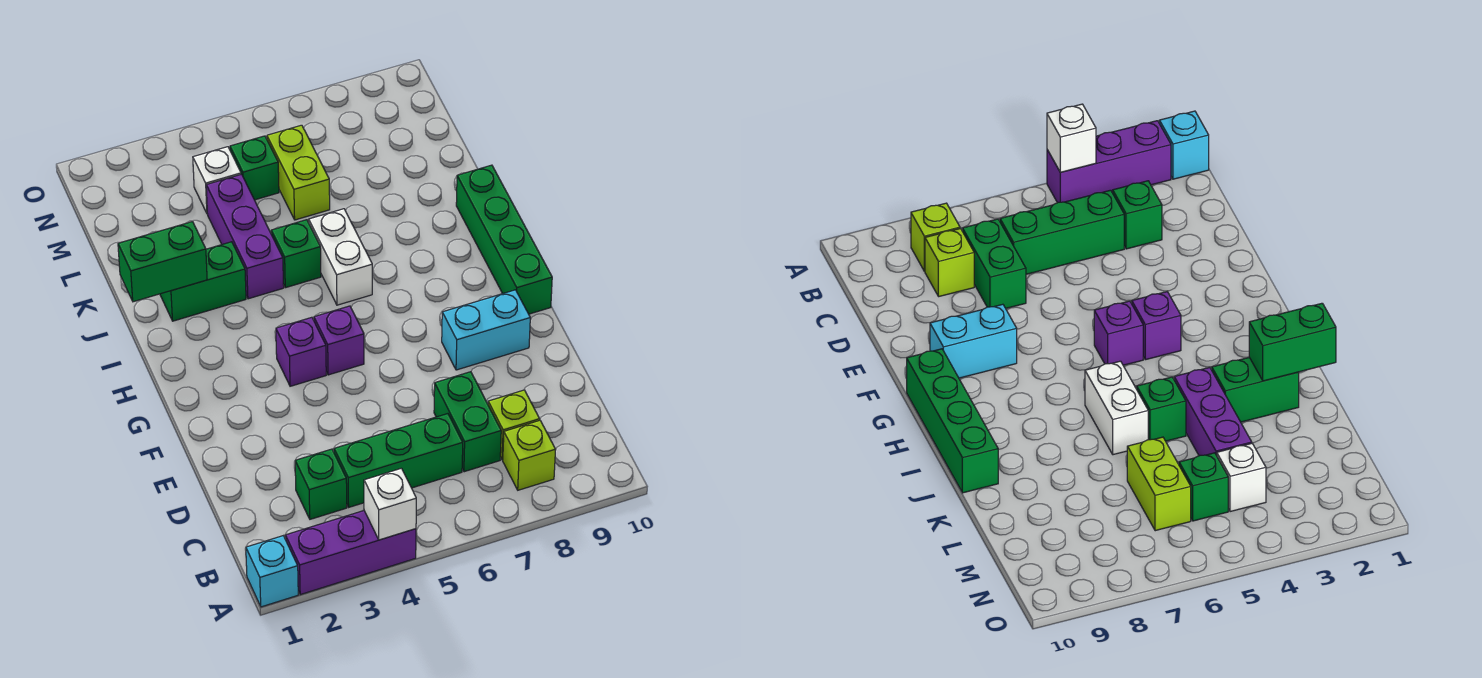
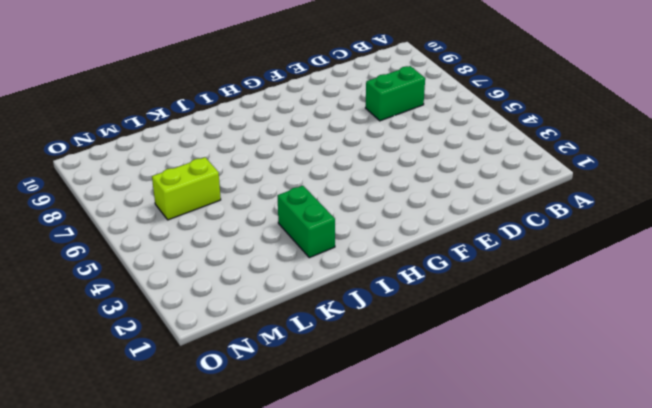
none -> cyan brick A1 level 1
none -> purple brick A2:A4 level 1
none -> lime brick B8 level 1

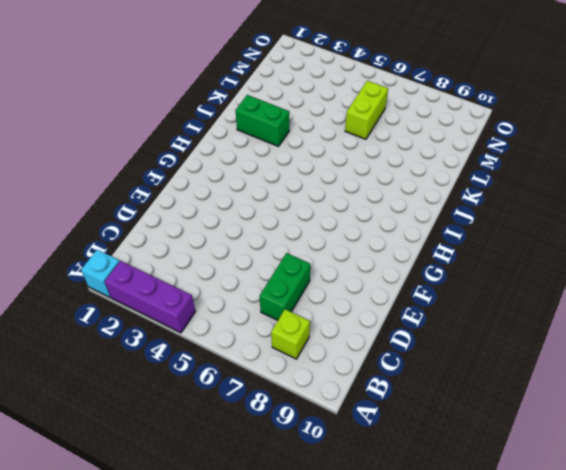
none -> green brick C3 level 1
none -> green brick C4:C6 level 1
none -> lime brick C8 level 1

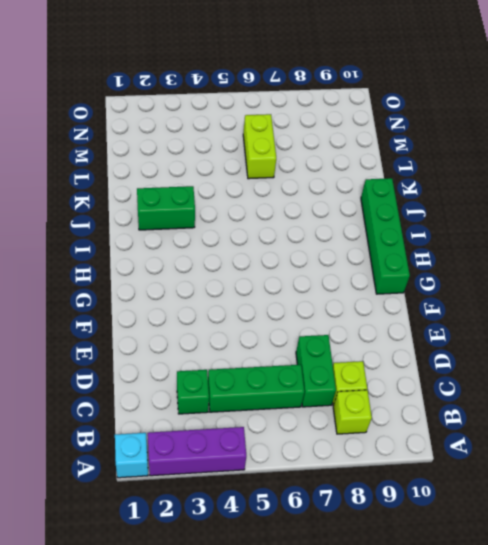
none -> cyan brick F8:F9 level 1
none -> purple brick G4 level 1
none -> purple brick G5 level 1

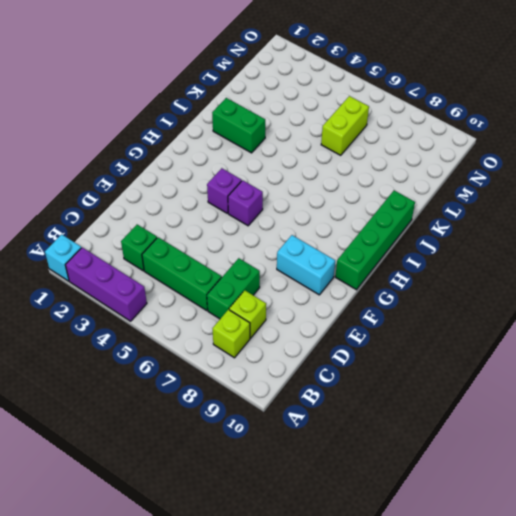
none -> white brick I6:J6 level 1
none -> purple brick J4:L4 level 1
none -> green brick J5 level 1

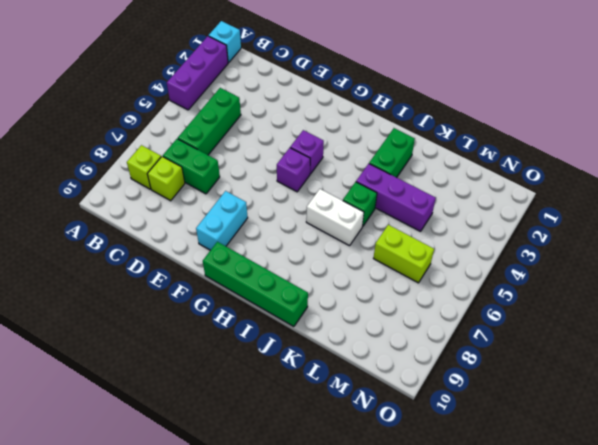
none -> green brick C3 level 1
none -> white brick M4 level 1
none -> green brick M5 level 1

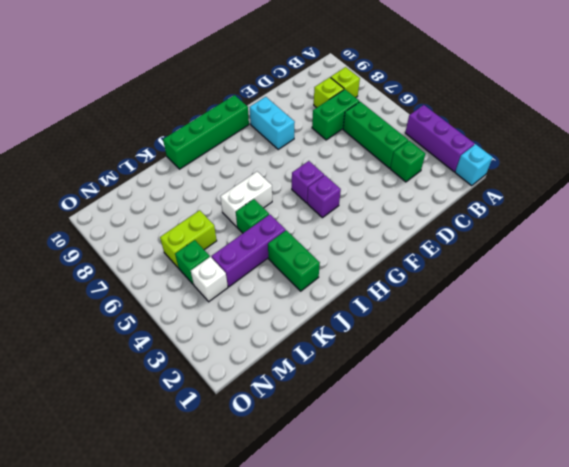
none -> white brick A4 level 2
none -> green brick J1:J2 level 2

